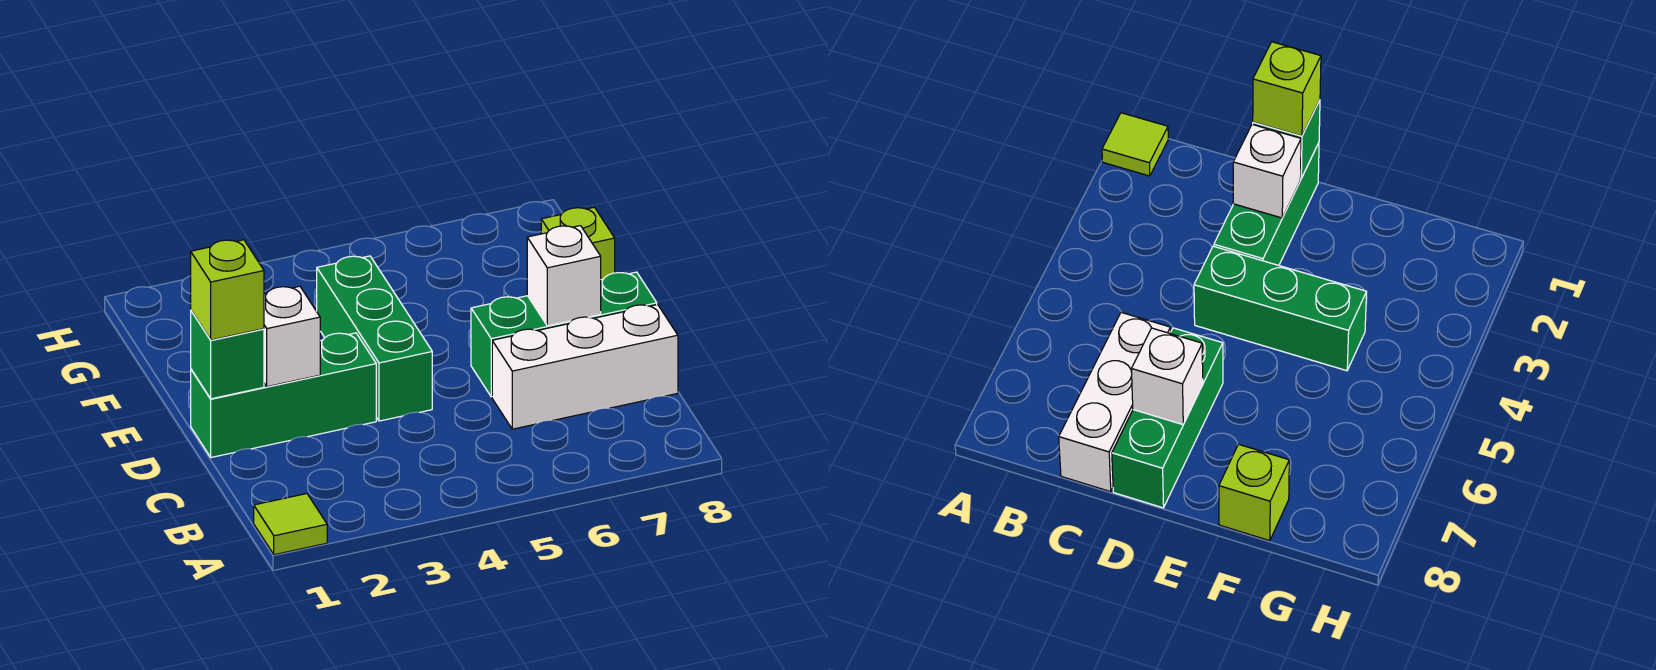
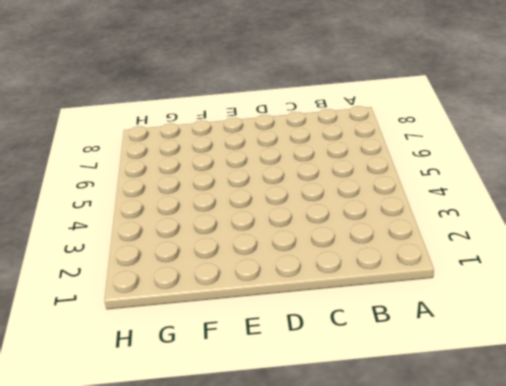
none -> lime tile A1 level 1
none -> white brick C6:C8 level 1

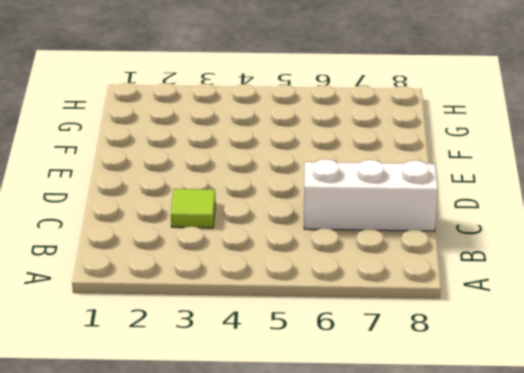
lime tile C3 level 1 -> lime tile A1 level 1
none -> green brick D1:D3 level 1
none -> green brick D4:F4 level 1

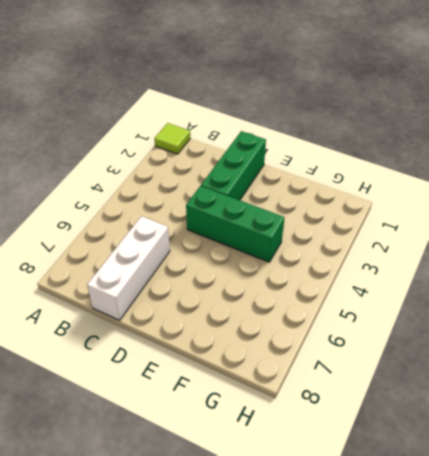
none -> green brick D6:D8 level 1
none -> lime brick F8 level 1

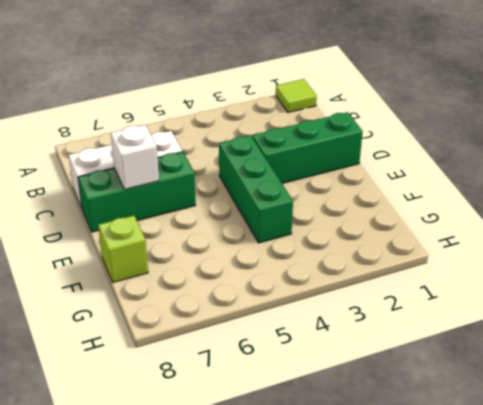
none -> green brick D1 level 2
none -> white brick D2 level 2

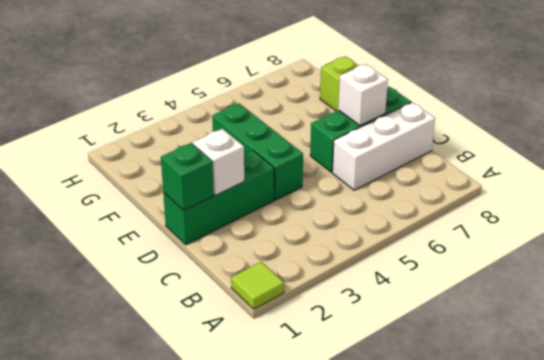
none -> lime brick D1 level 3

